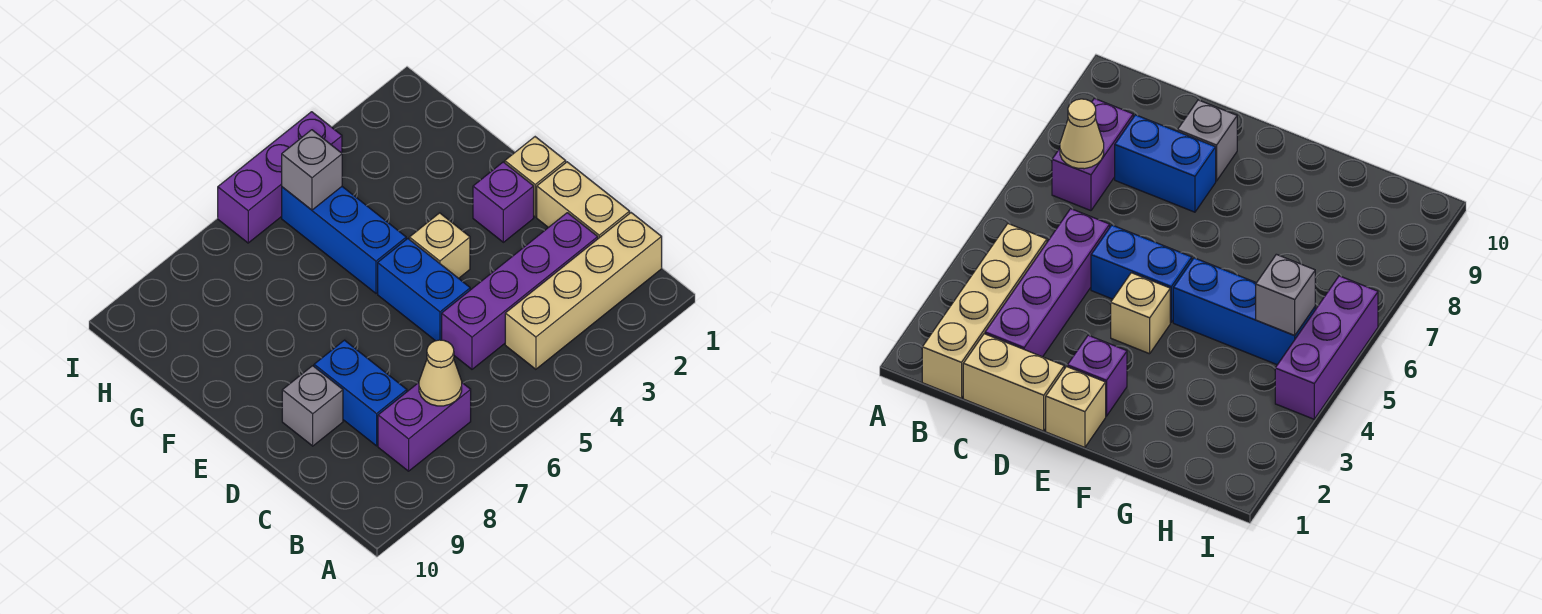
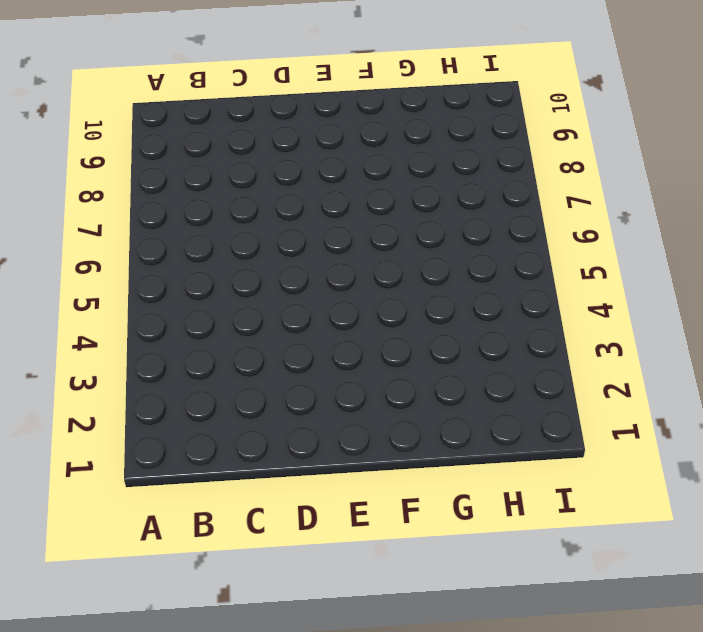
none -> tan brick B1:B4 level 1
none -> purple brick B7:B8 level 1
none -> tan brick C1:D1 level 1

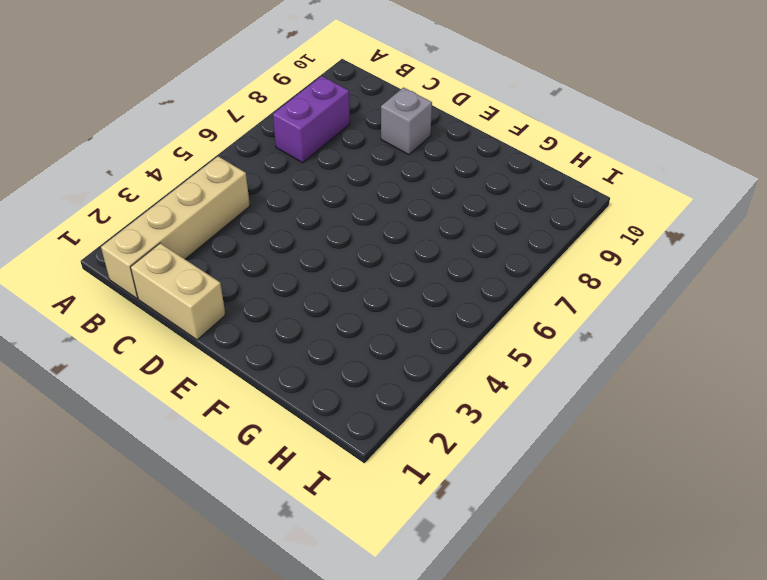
none -> purple brick C2:C5 level 1
none -> blue brick C8:D8 level 1
none -> blue brick D5:E5 level 1

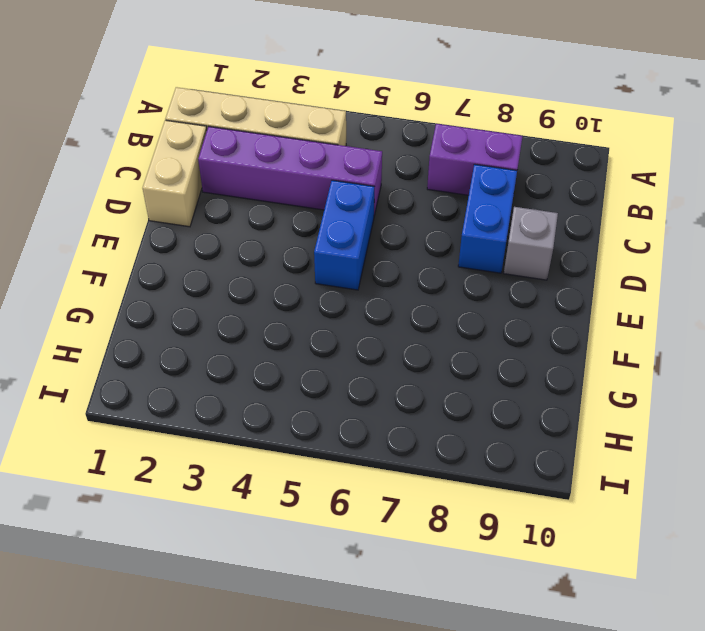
none -> tan brick E1 level 1
none -> purple brick E2 level 1
none -> tan brick E4 level 1

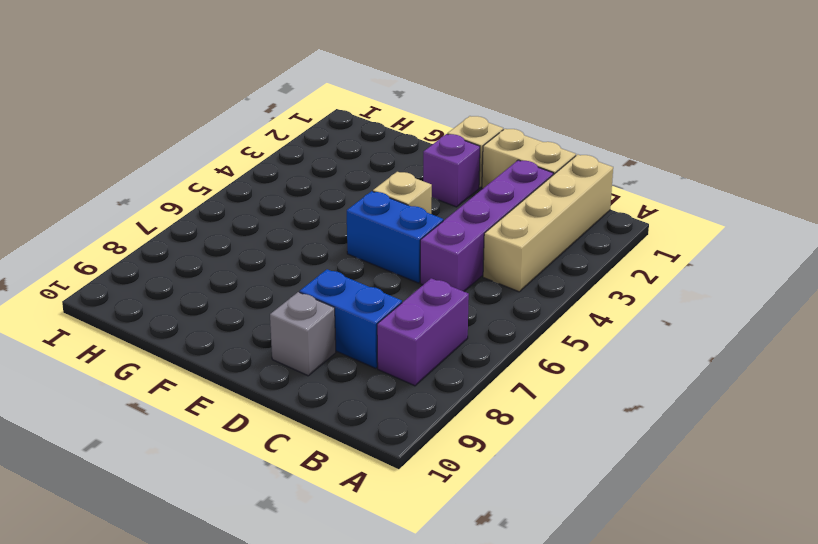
none -> blue brick F5:H5 level 1
none -> purple brick I4:I6 level 1
none -> tan cone B7 level 2

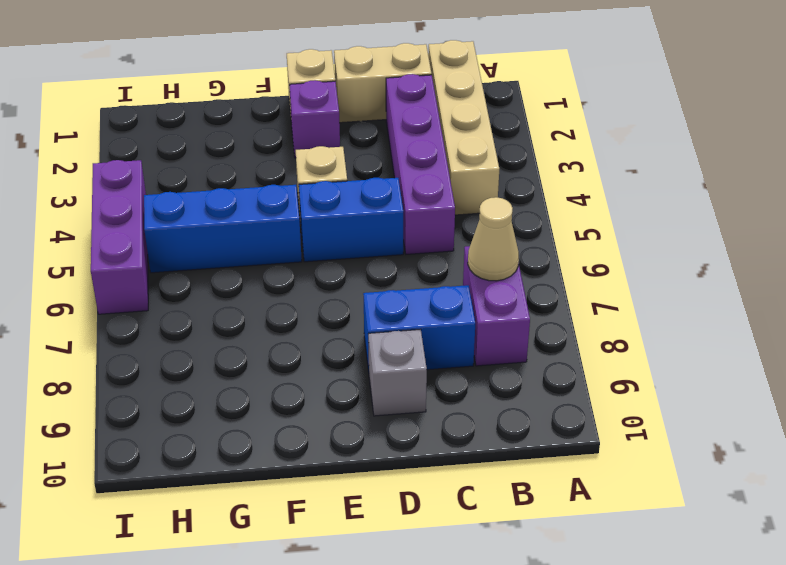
none -> grey brick H5 level 2

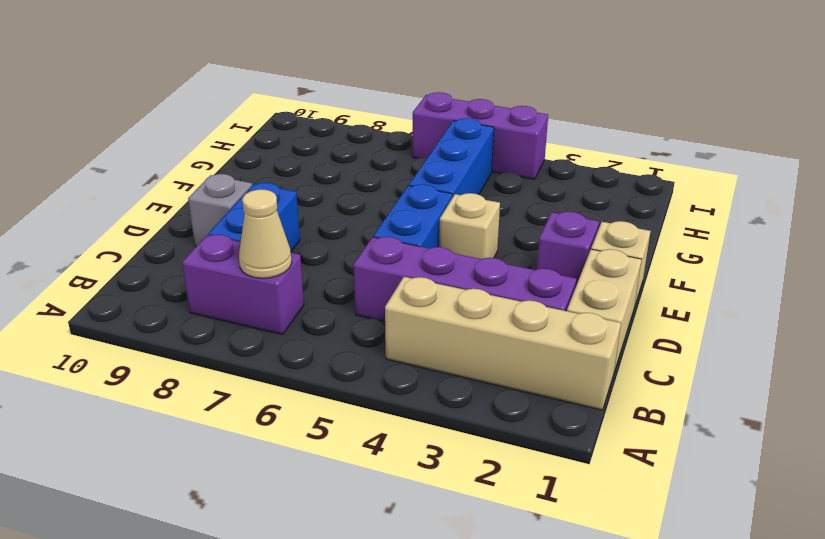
none -> grey brick H5 level 2

